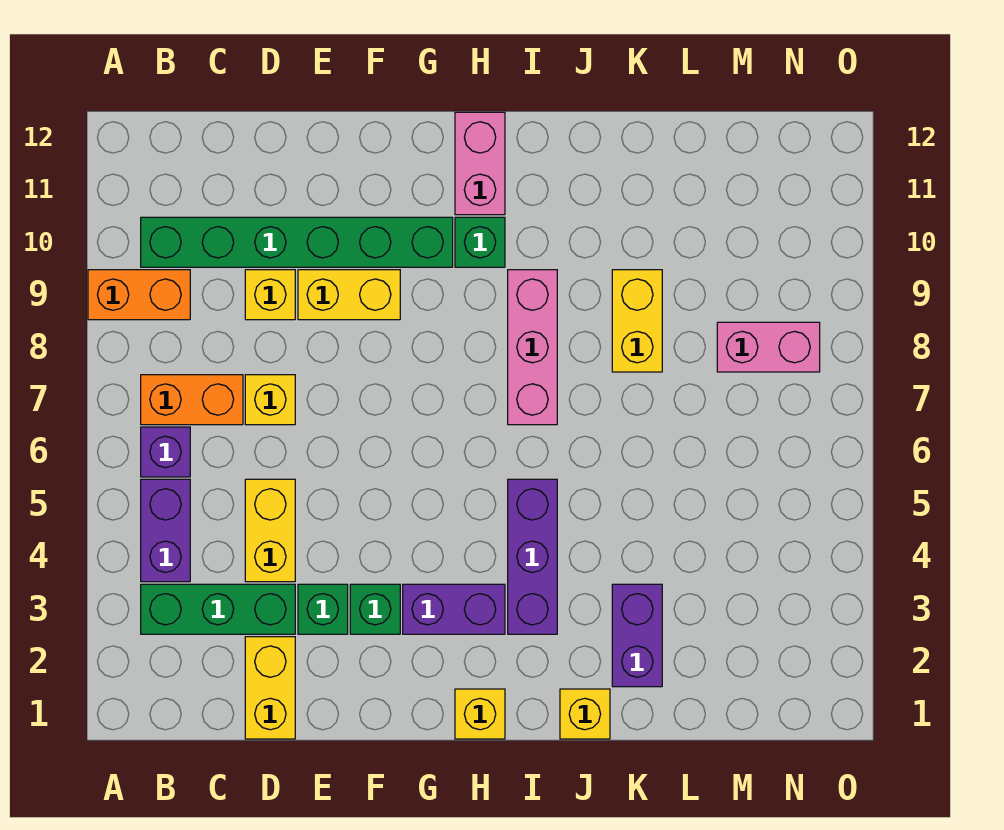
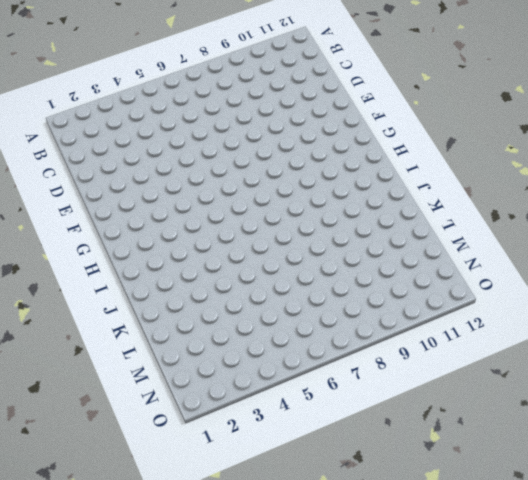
none -> orange brick A9:B9 level 1
none -> green brick B3:D3 level 1
none -> purple brick B4:B5 level 1

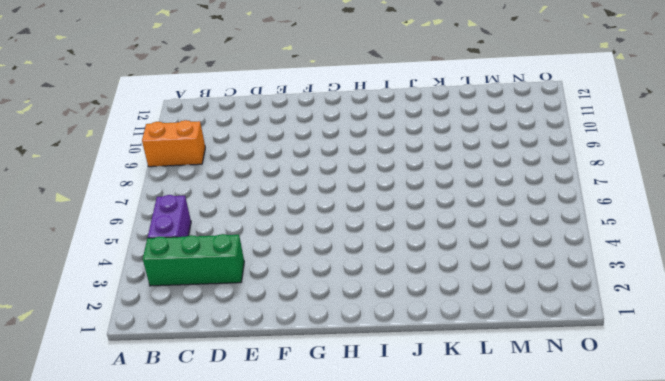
none -> purple brick B6 level 1
none -> orange brick B7:C7 level 1
none -> green brick B10:G10 level 1

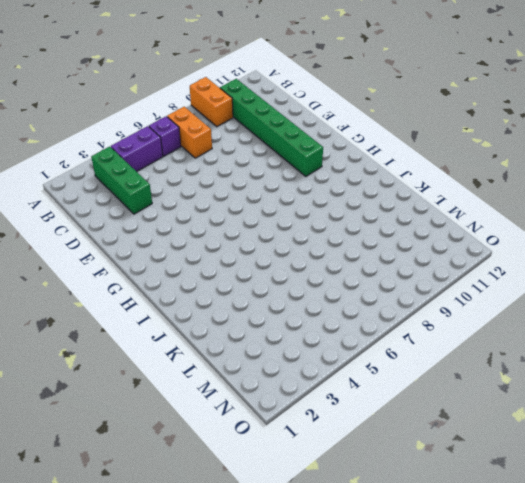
none -> yellow brick D1:D2 level 1
none -> yellow brick D4:D5 level 1
none -> yellow brick D7 level 1

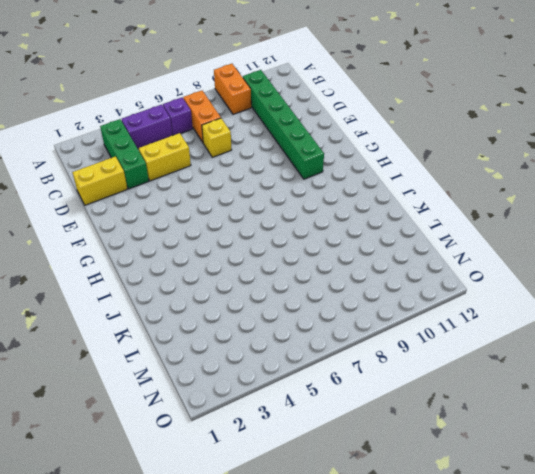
none -> yellow brick D9 level 1
none -> green brick E3 level 1
none -> yellow brick E9:F9 level 1

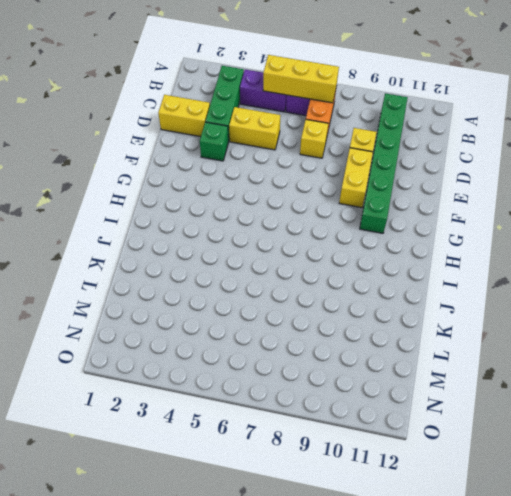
yellow brick B5:B7 level 2 -> none
none -> orange brick A9:B9 level 1
none -> green brick F3 level 1
none -> purple brick G3:H3 level 1

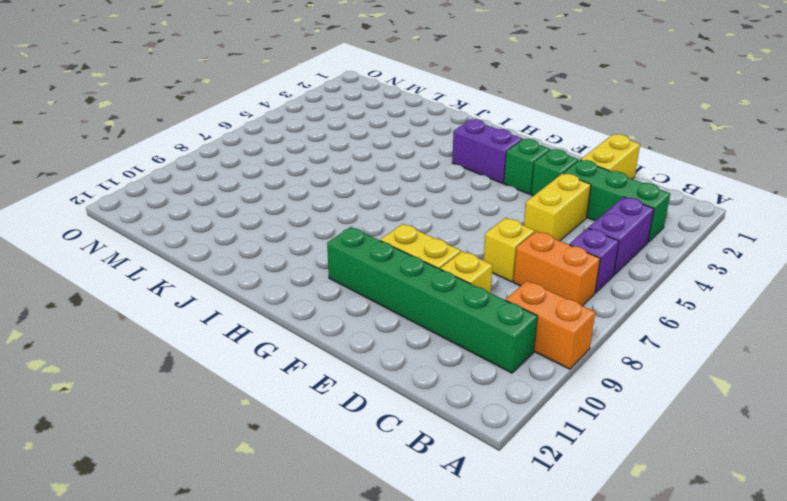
none -> yellow brick H1 level 1
none -> green brick H10 level 1
none -> pink brick H11:H12 level 1

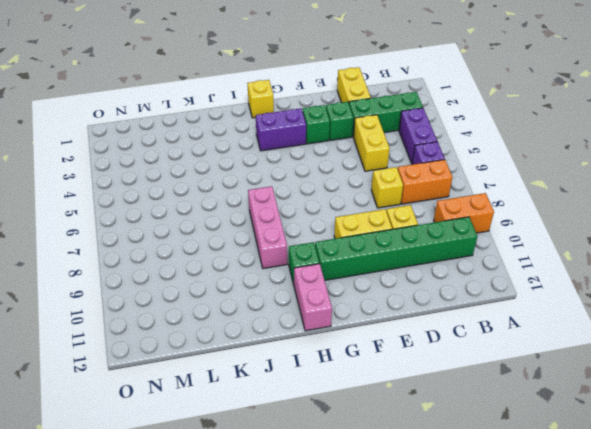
none -> purple brick I3:I5 level 1
none -> yellow brick J1 level 1
none -> purple brick K2:K3 level 1

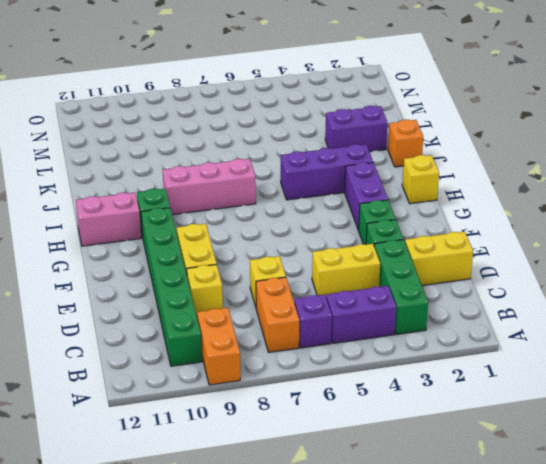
orange brick J1 level 1 -> yellow brick J1 level 1
none -> yellow brick K8:K9 level 1
none -> pink brick M8:N8 level 1

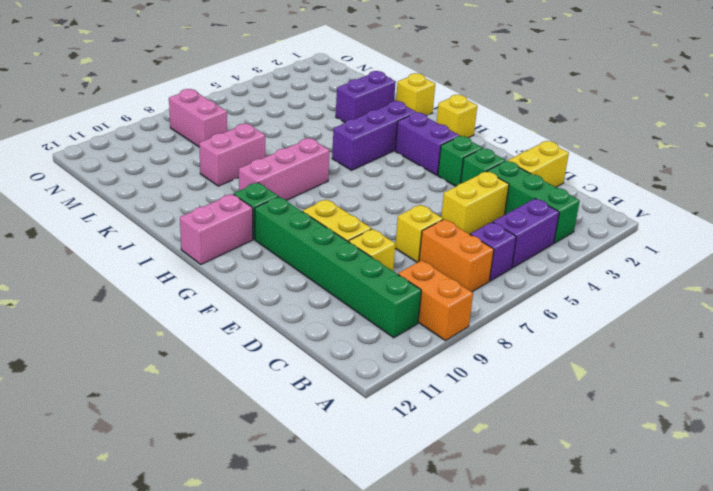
pink brick K8:K9 level 1 -> yellow brick K8:K9 level 1

